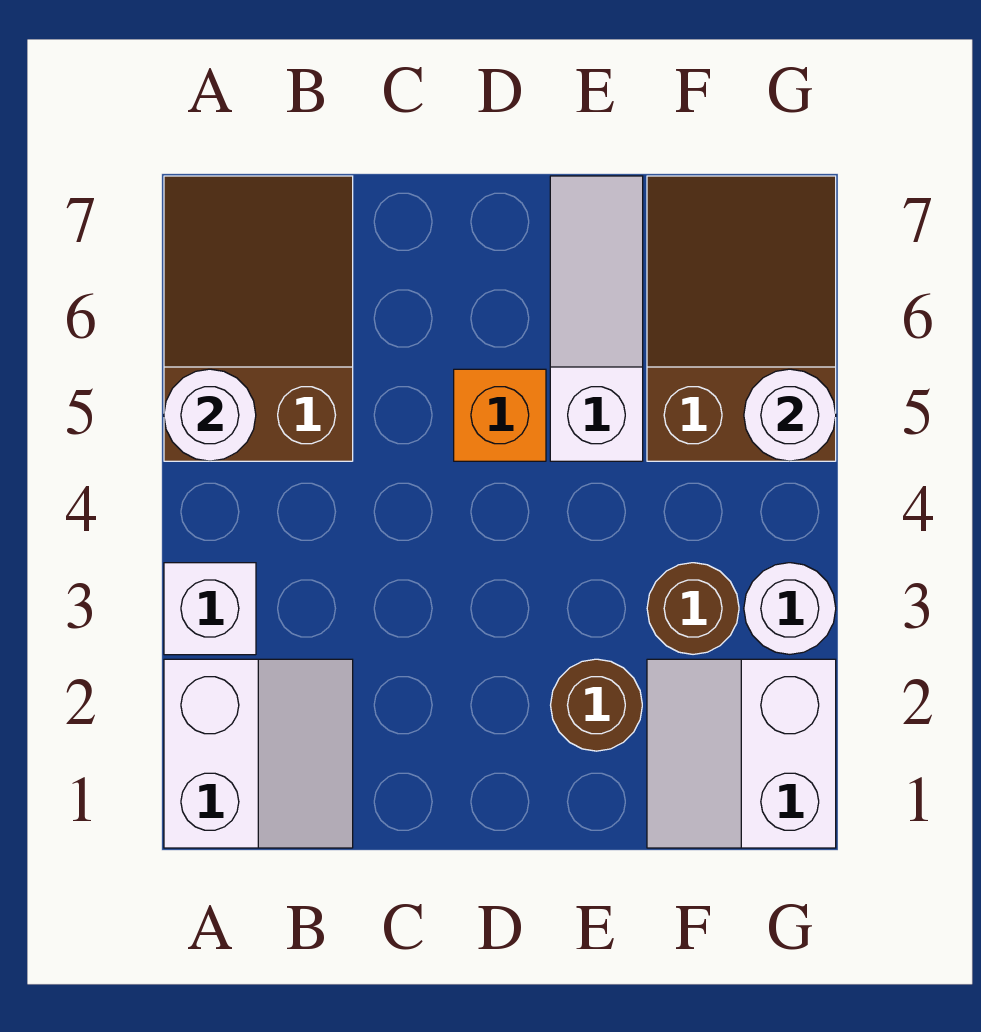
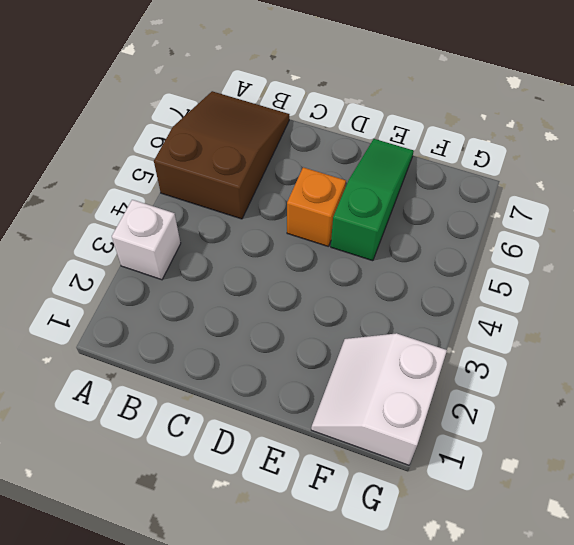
green slope E5:E7 level 1 top 5 -> white slope E5:E7 level 1 top 5
none -> white slope A1:B2 level 1 top A
none -> brown round brick E2 level 1
none -> brown round brick F3 level 1

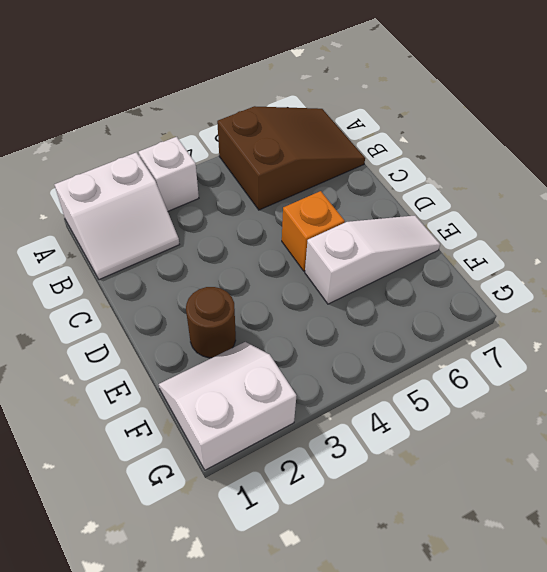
none -> brown round brick F3 level 1
none -> brown slope F5:G7 level 1 top 5
none -> white round brick G3 level 1

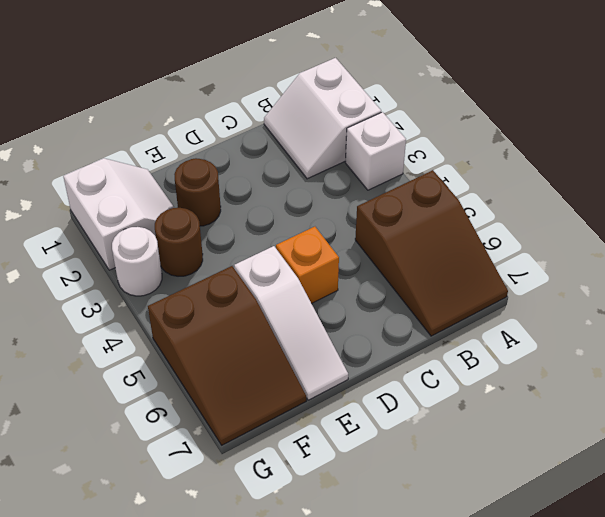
none -> white round brick A5 level 2
none -> white round brick G5 level 2

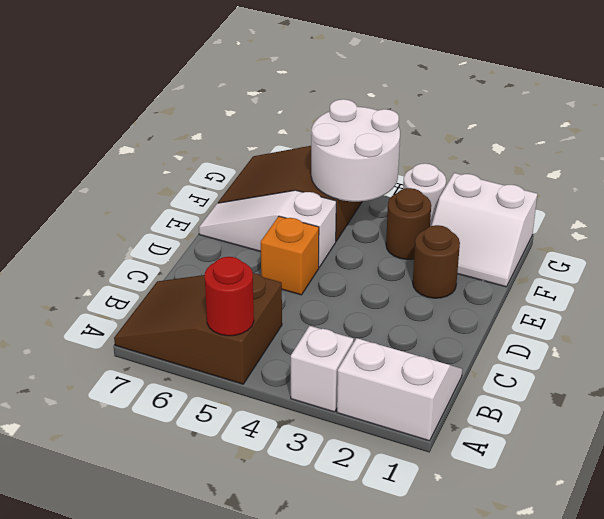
red round brick A5 level 2 -> white round brick A5 level 2
white round brick F4:G5 level 2 -> white round brick G5 level 2

